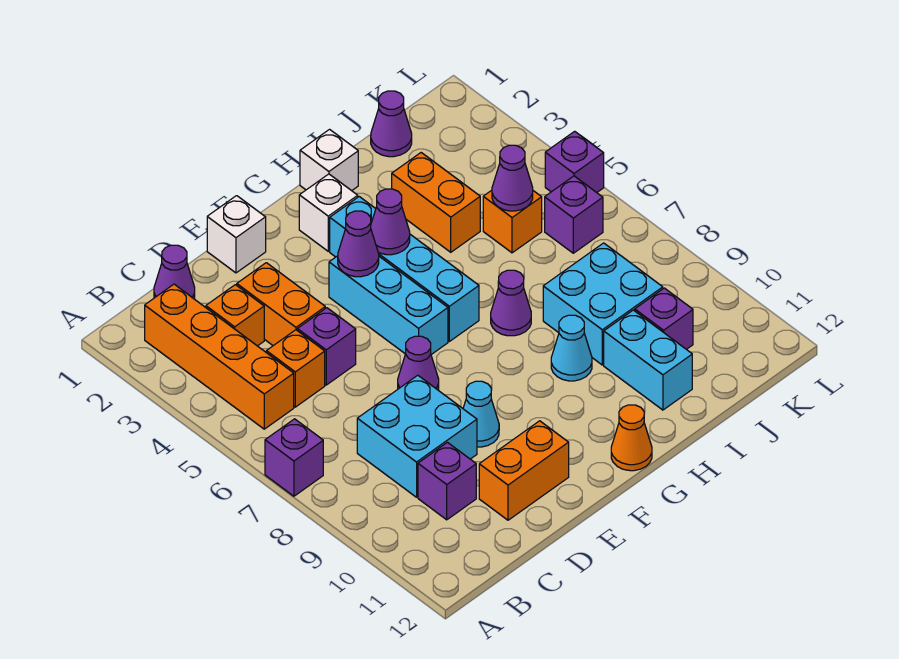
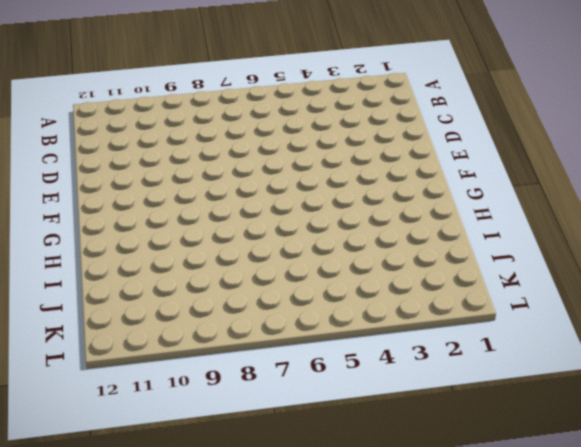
none -> purple brick A7 level 1
none -> orange brick B2:B5 level 1
none -> purple cone C1 level 1
none -> orange brick C3 level 1

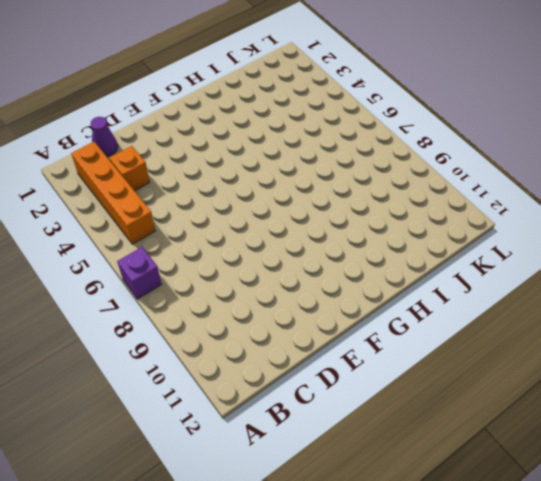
none -> orange brick C5 level 1
none -> cyan brick C8:D9 level 1
none -> purple brick C10 level 1
none -> orange brick D3:D4 level 1

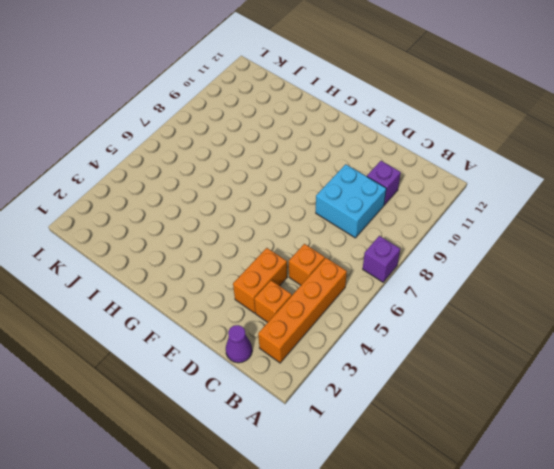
none -> purple brick D5 level 1
none -> orange brick D11:E11 level 1
none -> white brick E1 level 1
none -> purple cone E7 level 1

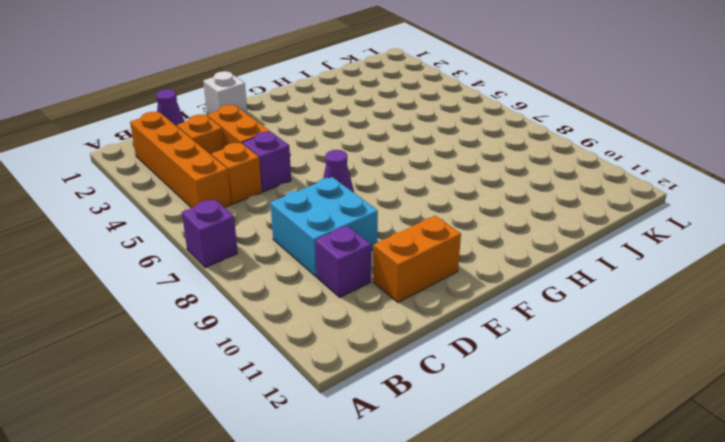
none -> cyan cone E9 level 1
none -> cyan brick F4:F6 level 1
none -> white brick G2 level 1
none -> cyan brick G3:G6 level 1

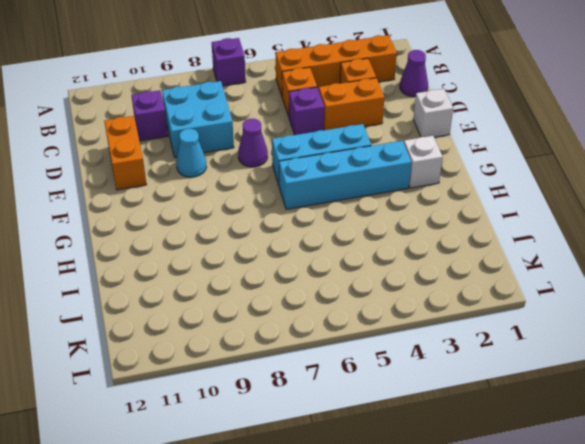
none -> orange cone G12 level 1
none -> white brick H1 level 1
none -> purple cone H7 level 1
none -> cyan cone H9 level 1

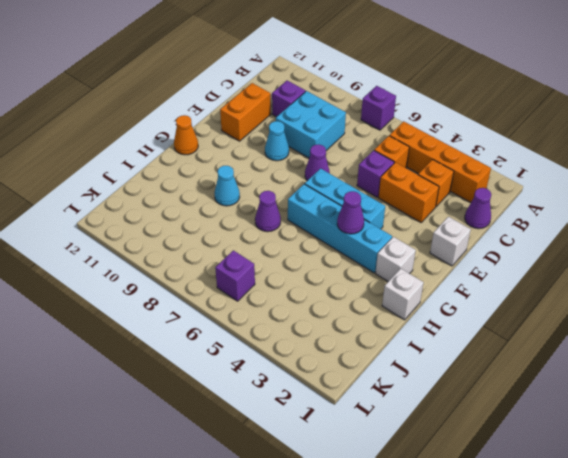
none -> orange brick I3:I4 level 1
none -> cyan brick I8:J9 level 1
none -> cyan brick I10:I11 level 1
none -> purple cone J1 level 1

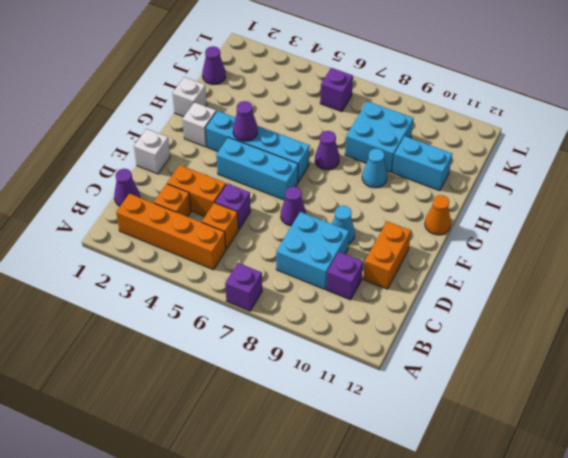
none -> orange brick I3:I4 level 1
none -> orange brick J5 level 1
none -> purple brick J10 level 1
none -> purple brick L5 level 1

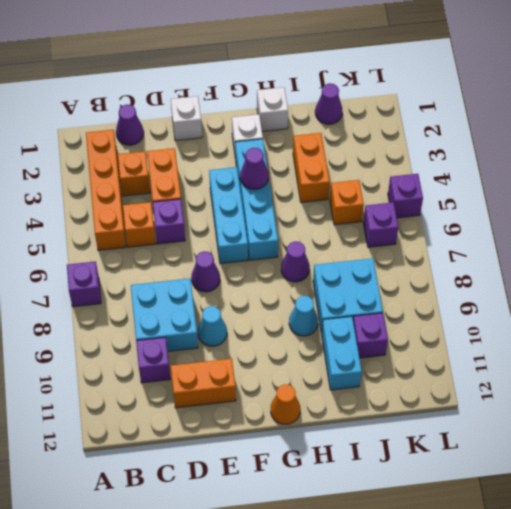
none -> purple cone F4 level 2
none -> purple cone J5 level 2

